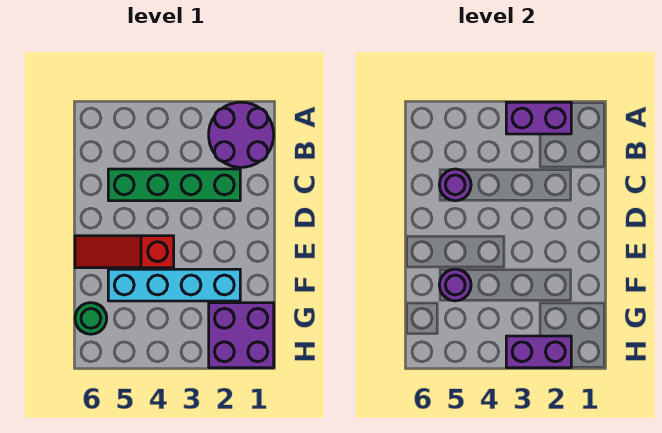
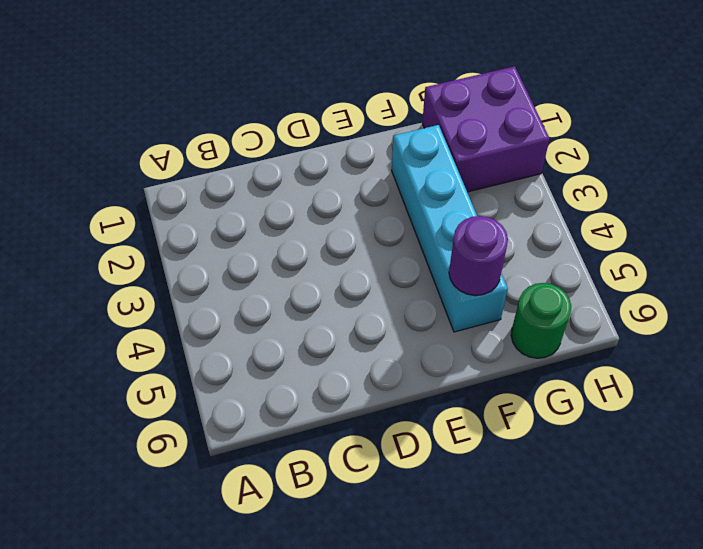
none -> purple round brick A1:B2 level 1
none -> green brick C2:C5 level 1

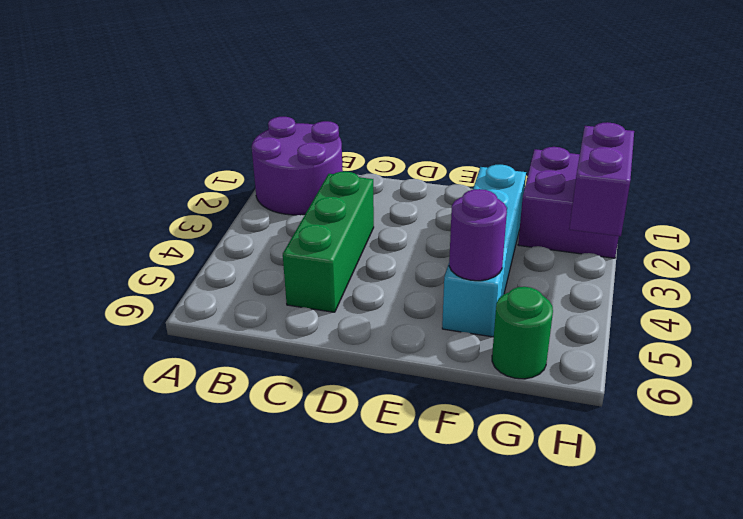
green brick C3:C5 level 1 -> green brick C2:C5 level 1
none -> red slope E4:E6 level 1 top 4
none -> purple brick A2:A3 level 2

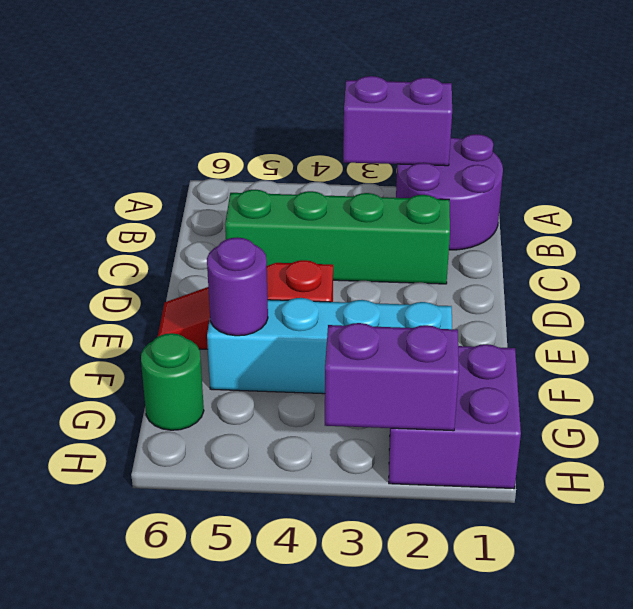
none -> purple round brick C5 level 2

